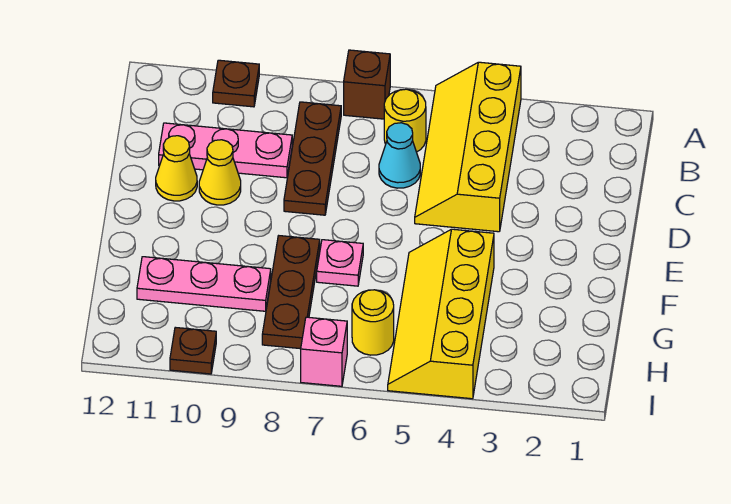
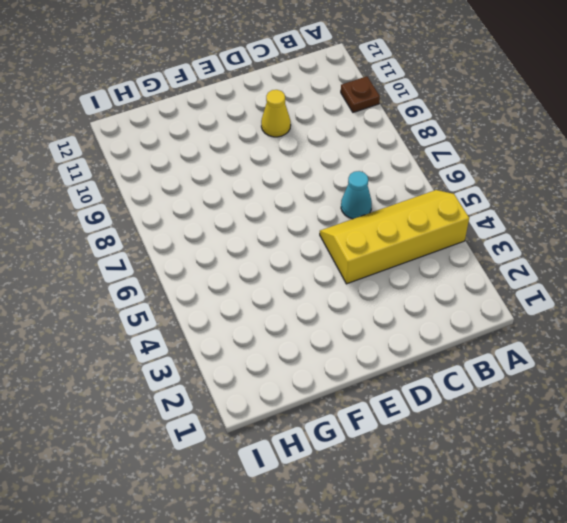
none -> brown brick A7 level 1
none -> yellow round brick B6 level 1
none -> brown plate B8:D8 level 1

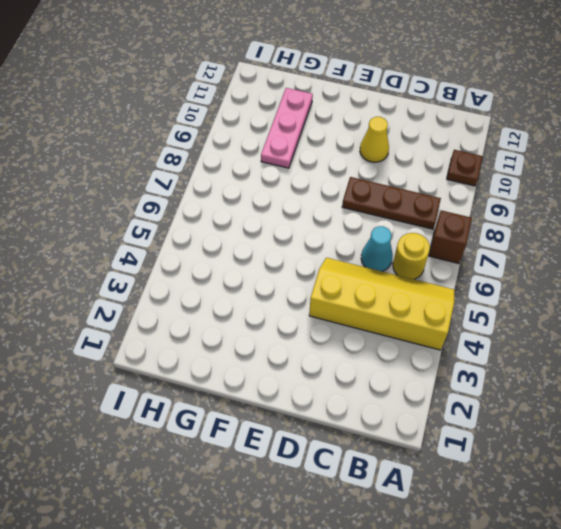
none -> pink plate C9:C11 level 1
none -> yellow cone D11 level 1
none -> yellow slope F4:I5 level 1 top 4

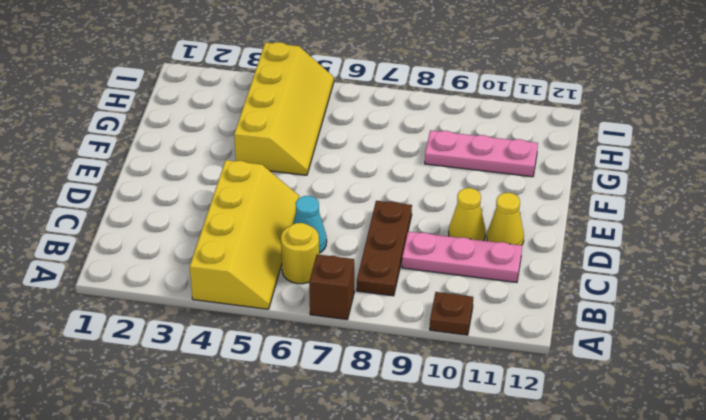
none -> pink plate F7 level 1
none -> brown plate F8:H8 level 1
none -> yellow round brick H6 level 1

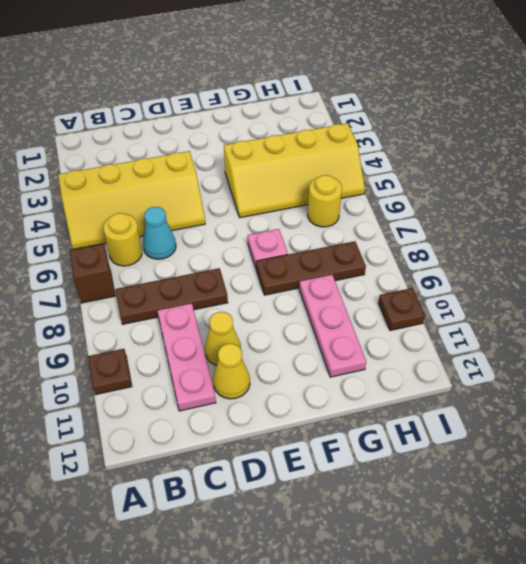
none -> pink brick I7 level 1

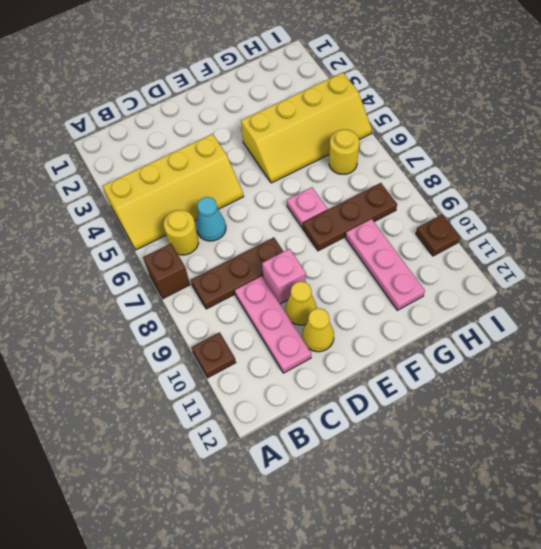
pink brick D9 level 1 -> pink brick I7 level 1

